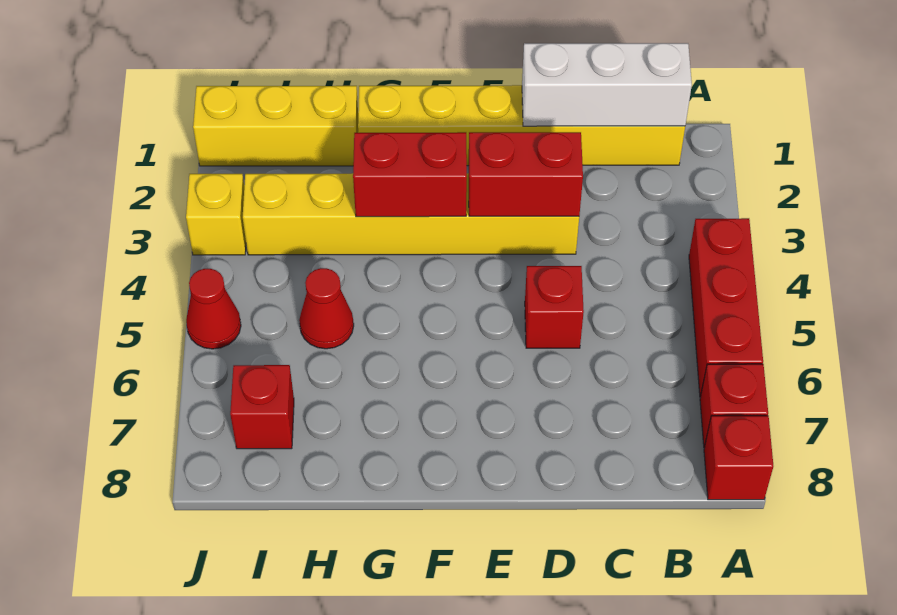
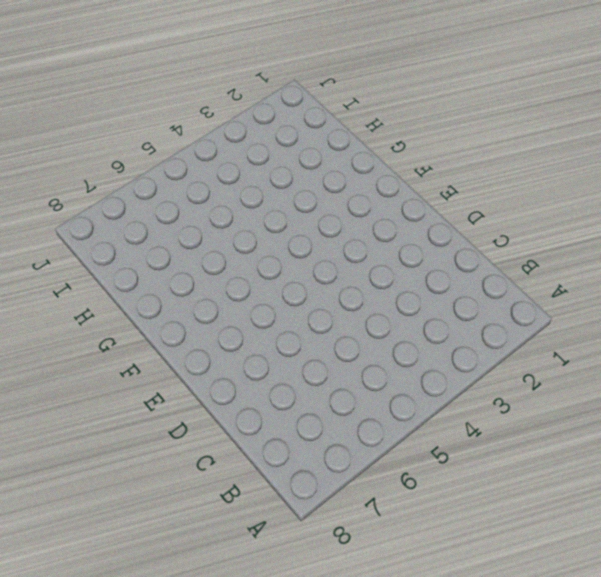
none -> red brick A4:A6 level 1
none -> red brick A7 level 1
none -> red brick A8 level 1

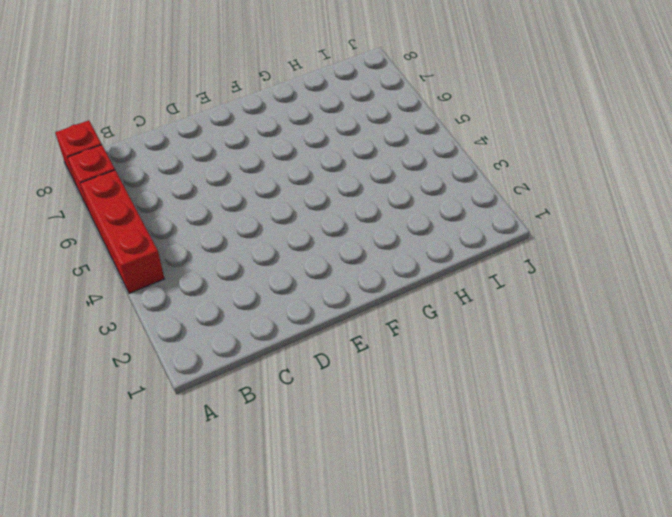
none -> yellow brick B1:G1 level 1
none -> yellow brick D3:I3 level 1
none -> red brick D5 level 1

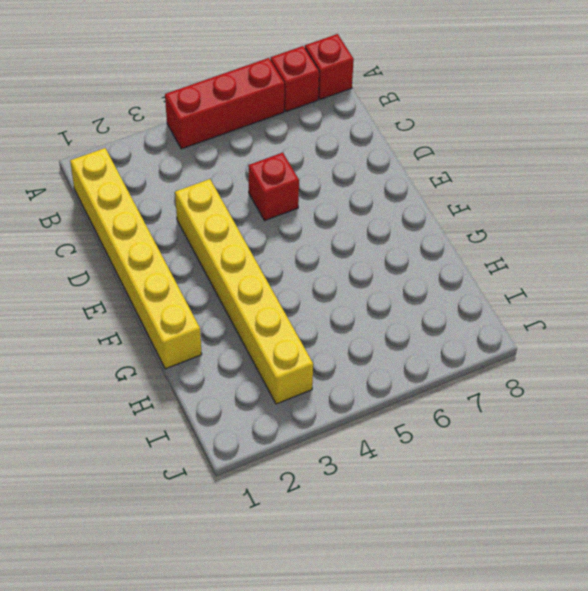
none -> yellow brick H1:J1 level 1
none -> red cone H5 level 1
none -> red brick I7 level 1

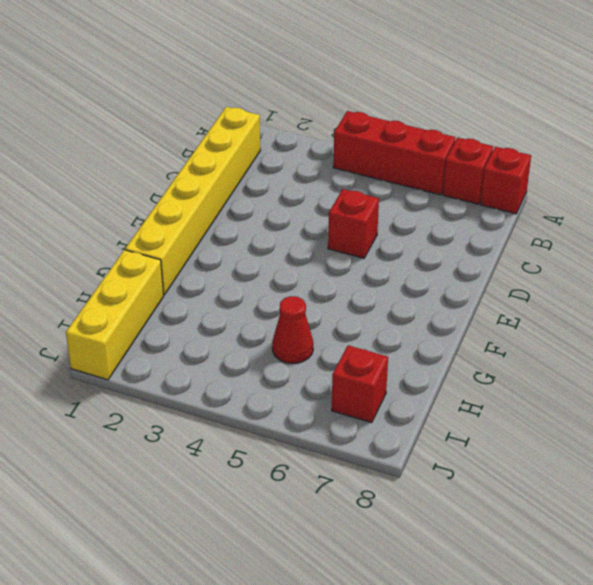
none -> yellow brick D3:I3 level 1
none -> yellow brick J3 level 1
none -> red cone J5 level 1

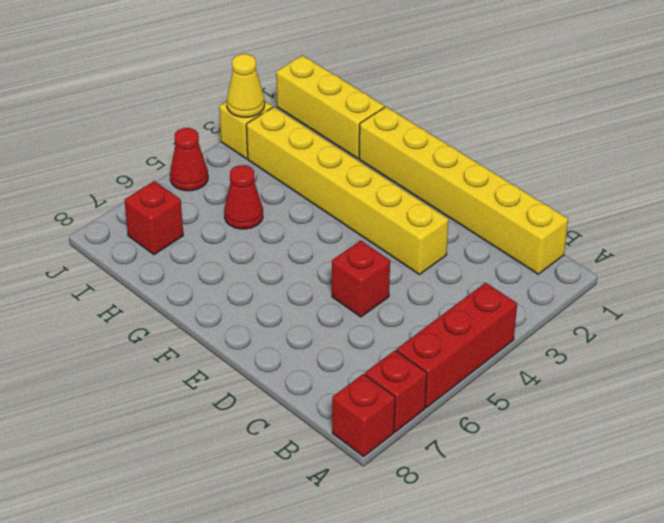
yellow cone J3 level 2 -> none
none -> white brick B1:D1 level 2
none -> red brick D3:E3 level 2
none -> red brick F3:G3 level 2

